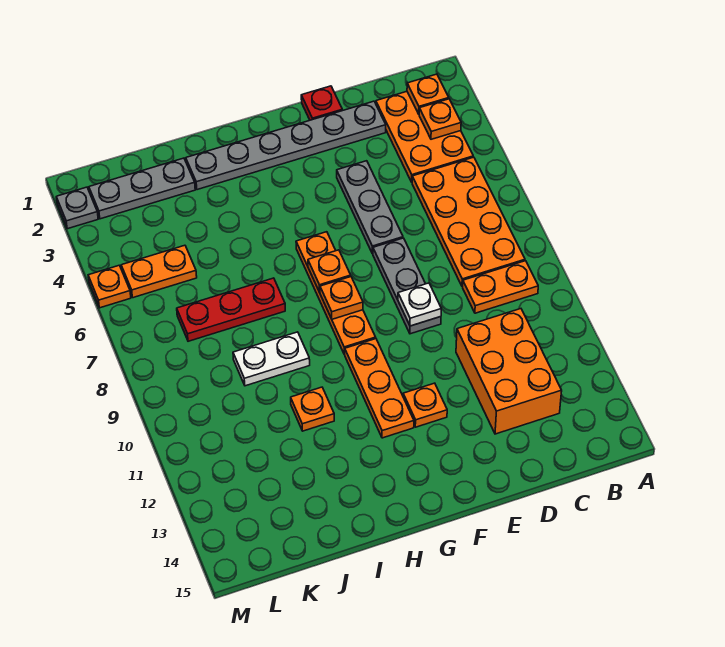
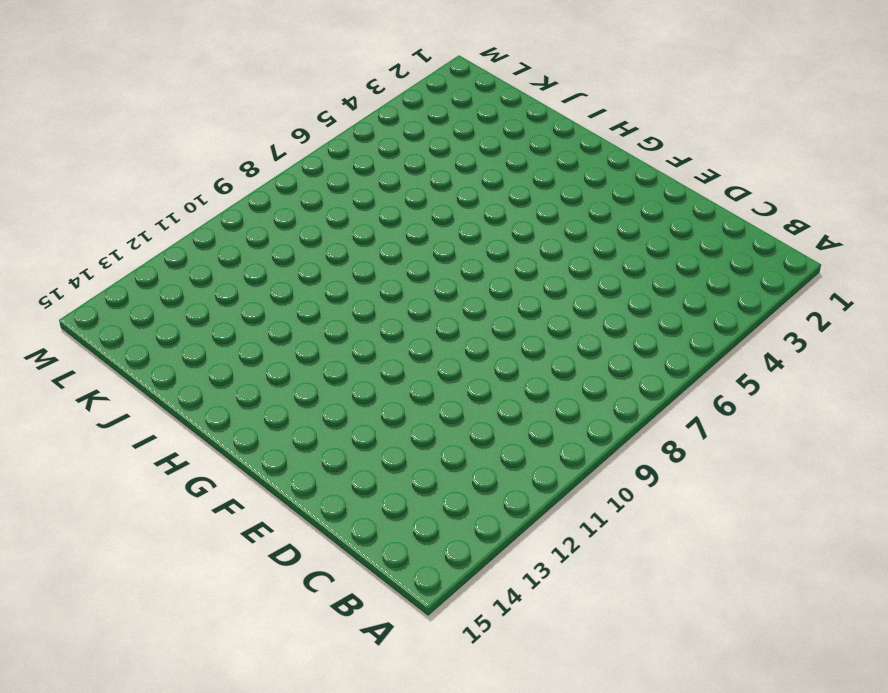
none -> orange plate B2:C4 level 1
none -> orange plate B5:C8 level 1
none -> orange plate B9:C9 level 1

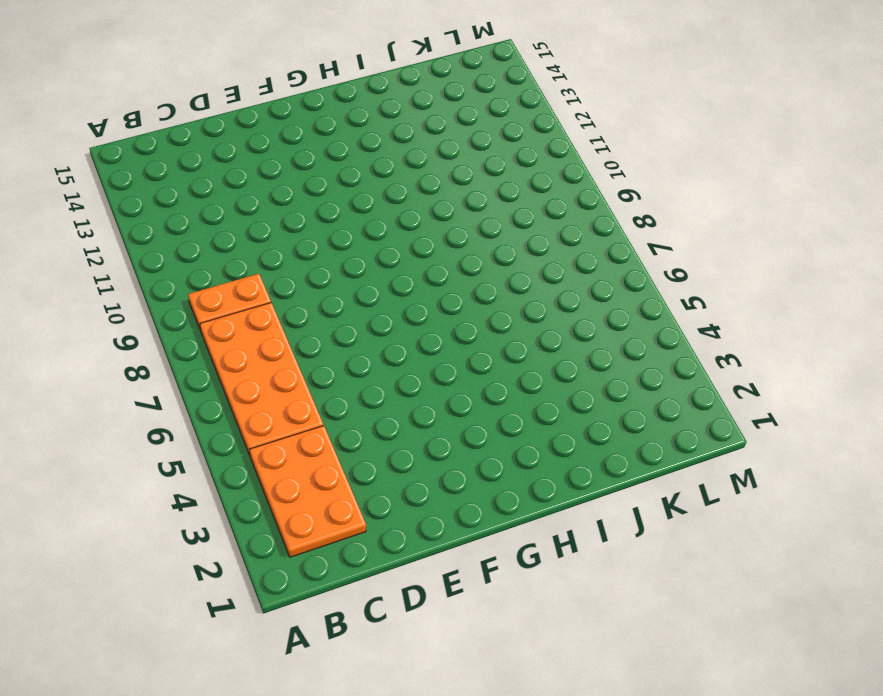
none -> orange brick C11:D13 level 1
none -> grey plate D2:I2 level 1
none -> red plate E1 level 1

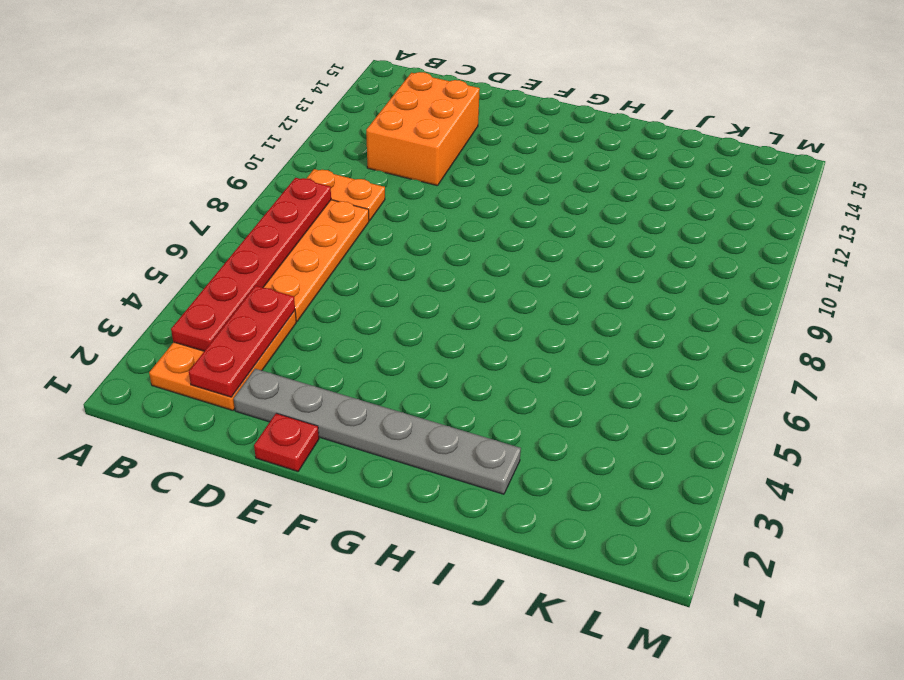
red plate B3:B8 level 2 -> orange plate B3 level 2
red plate C2:C4 level 2 -> red plate I7:K7 level 1
none -> grey plate E4:E6 level 1
none -> grey plate E7:E9 level 1
none -> orange plate F12 level 1

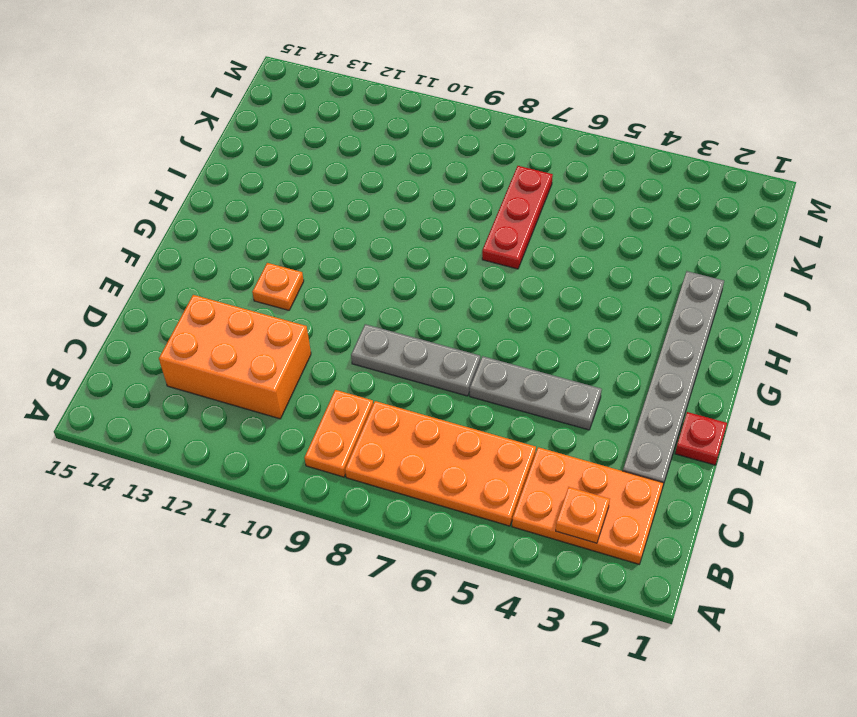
none -> orange plate G6:G9 level 1
none -> orange plate G10:G12 level 1
none -> white plate I9:J9 level 1

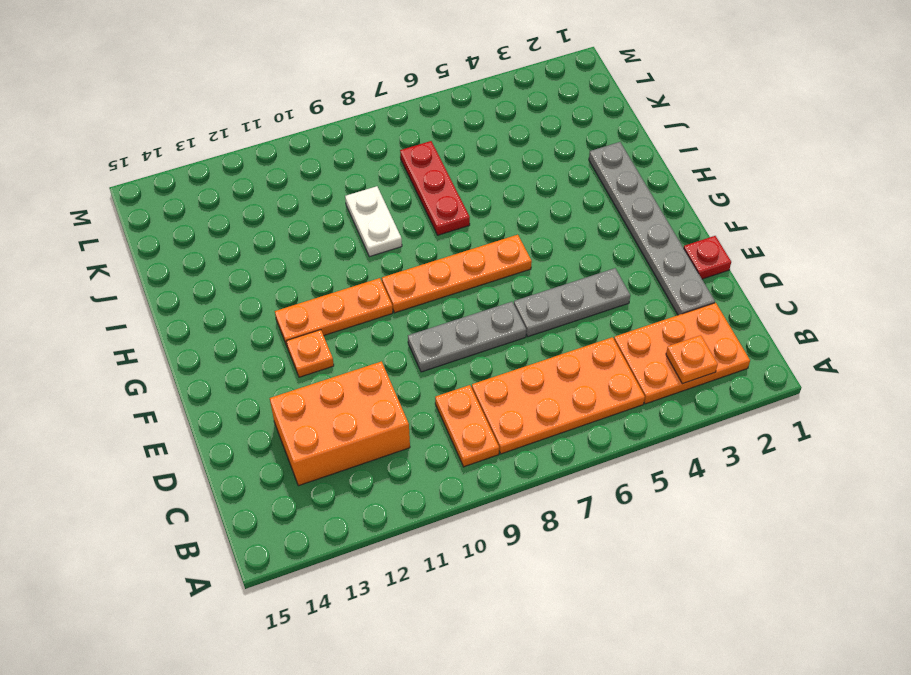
none -> orange plate I11 level 1
none -> grey plate J2:L2 level 1
none -> orange plate K5:L5 level 1

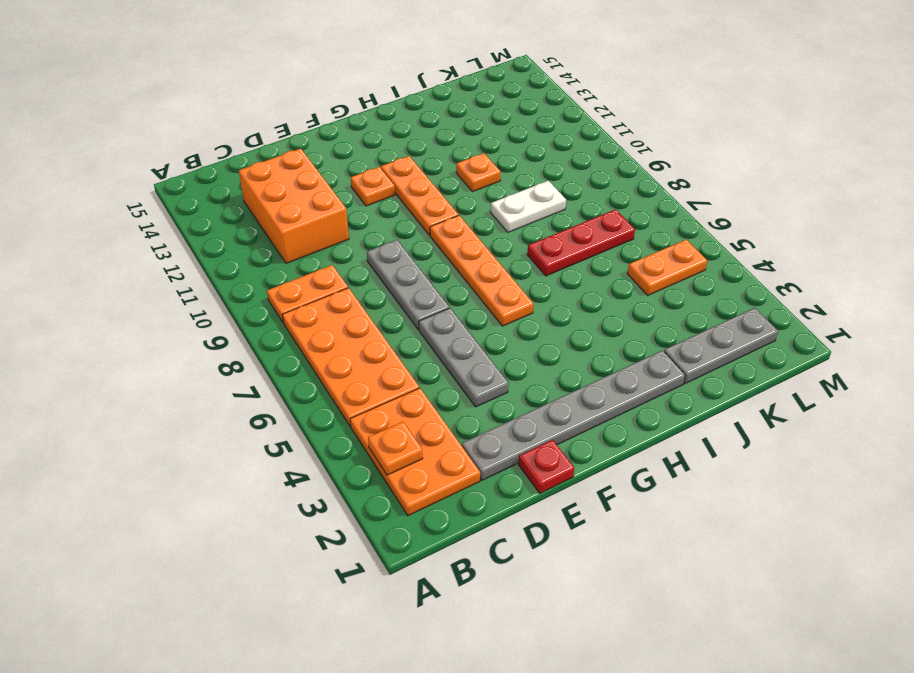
none -> grey plate M2 level 1
none -> orange plate M5 level 1
none -> orange plate B2 level 2

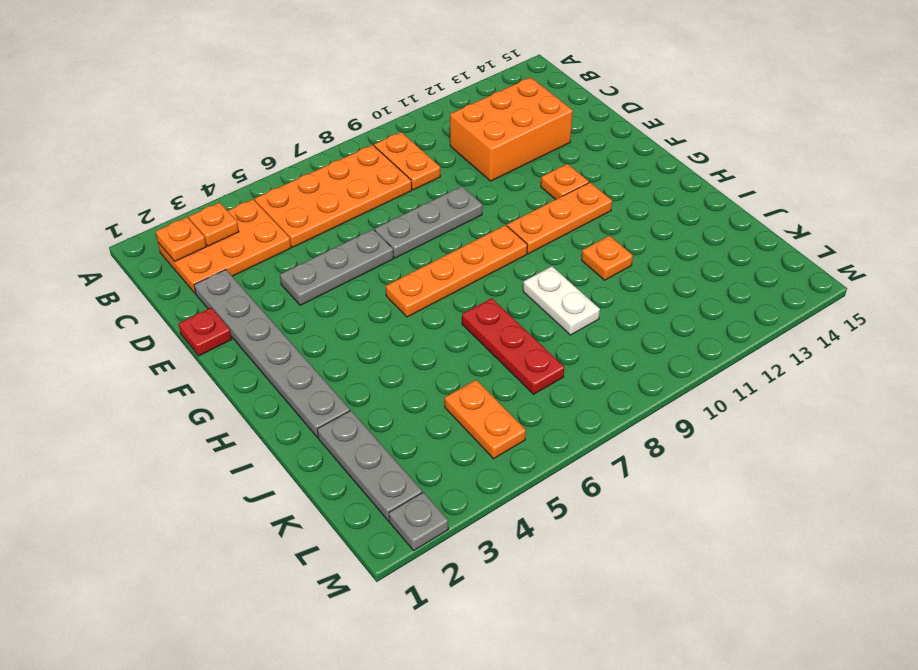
none -> orange plate M5 level 1
none -> white plate E9 level 2
none -> orange plate G7 level 2

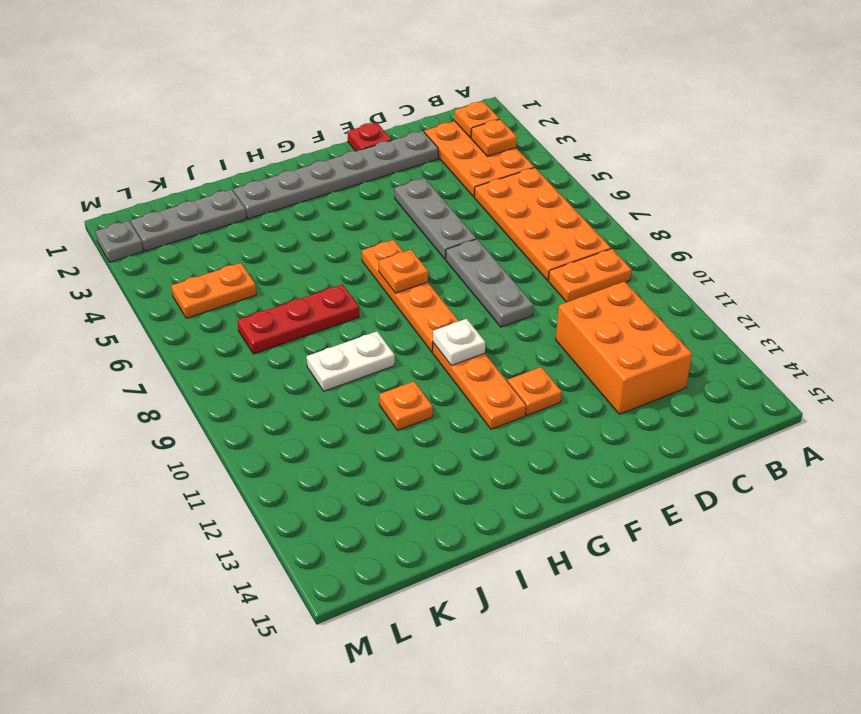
white plate G10 level 2 -> white plate E9 level 2
none -> orange plate M5 level 1
none -> orange plate G8 level 2

